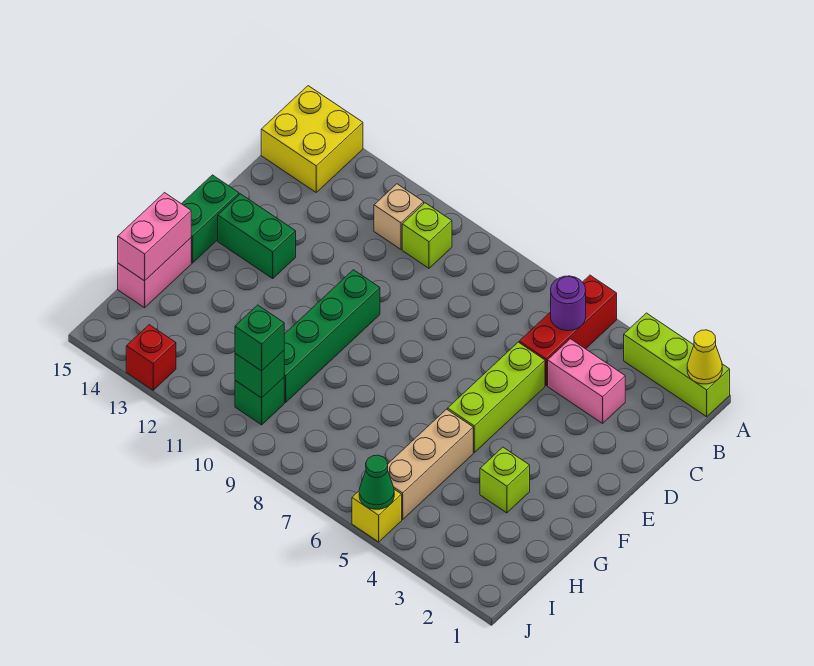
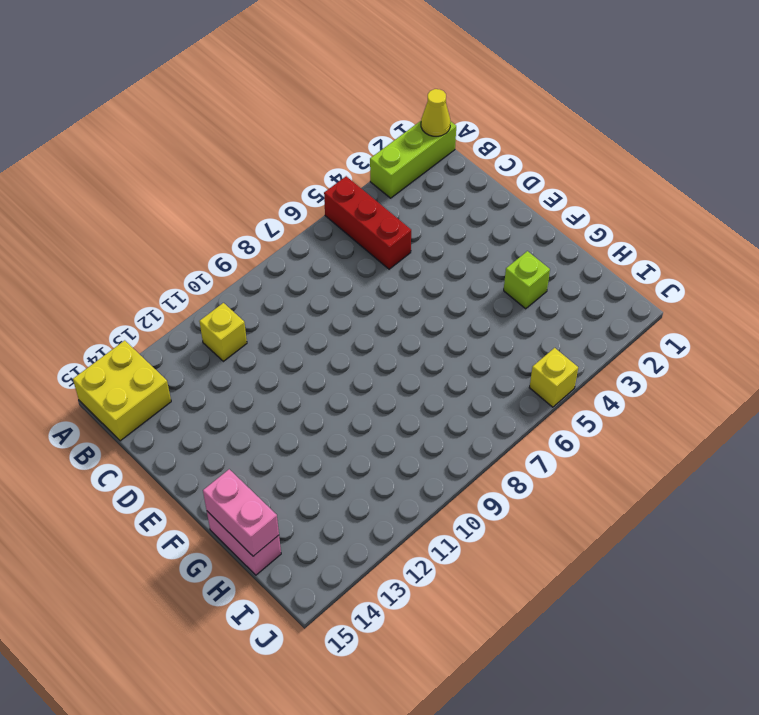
yellow brick B11 level 1 -> tan brick B11 level 1
none -> lime brick B10 level 1
none -> pink brick C3:C4 level 1
none -> lime brick D5:F5 level 1

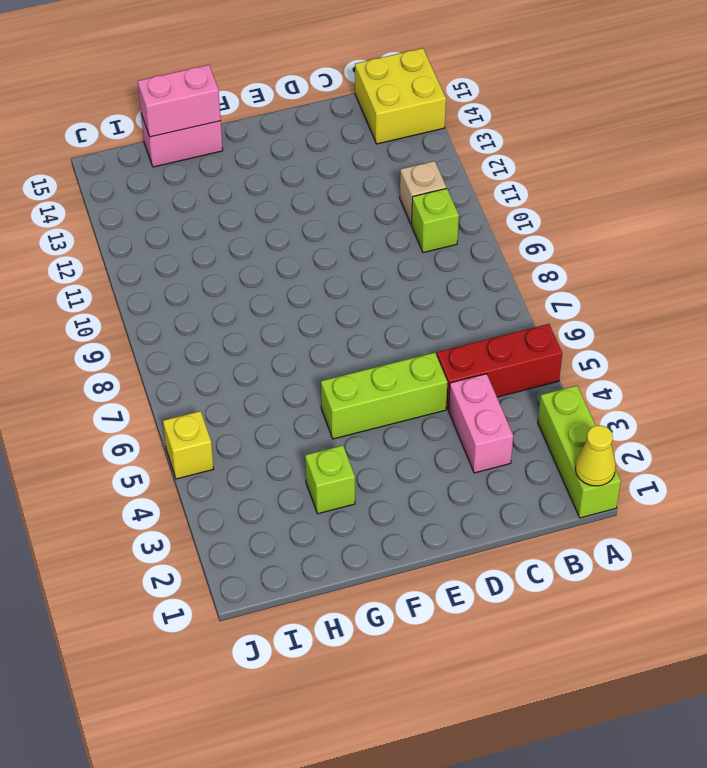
none -> green brick E10:H10 level 1
none -> green brick E13:E14 level 1
none -> green brick E15:F15 level 1

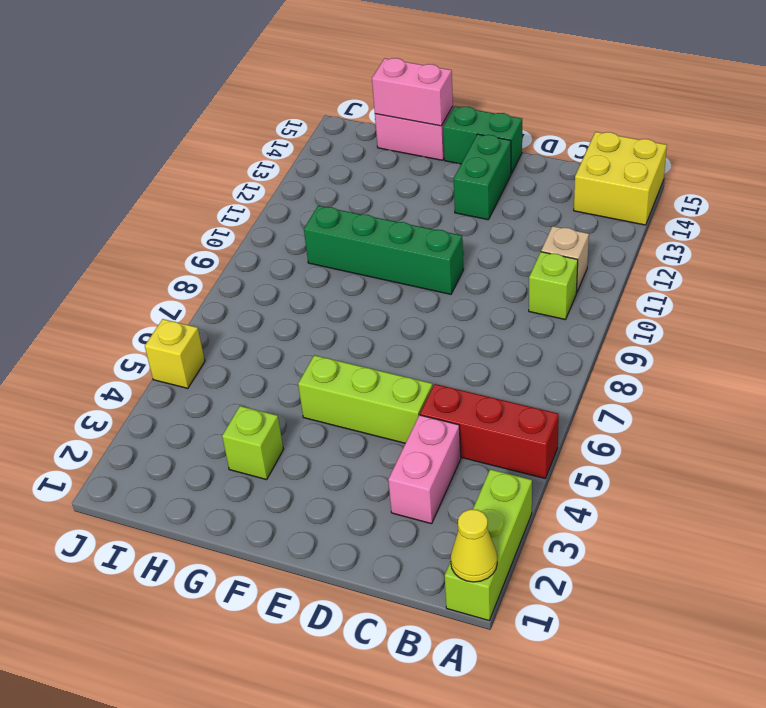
none -> tan brick G5:I5 level 1
none -> green brick I10 level 1
none -> red brick J13 level 1

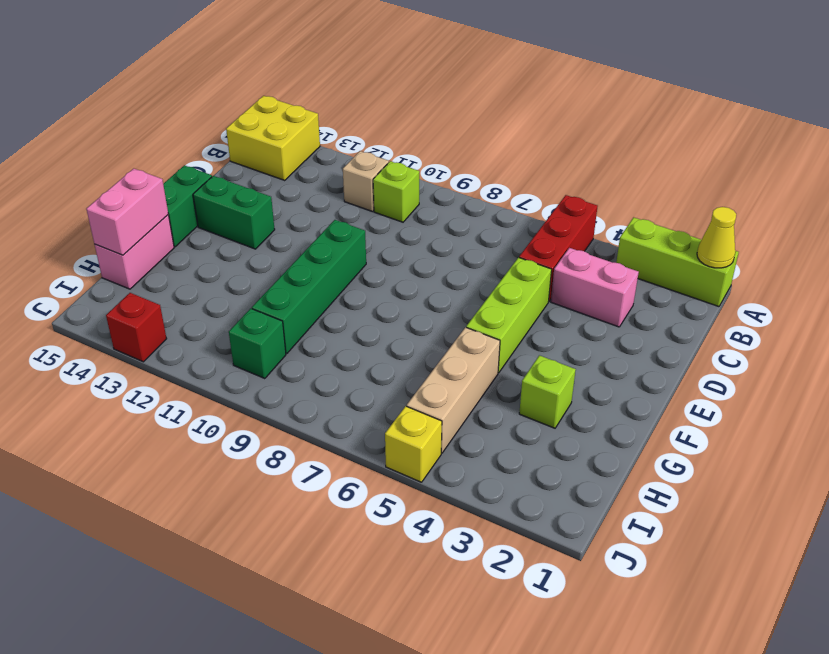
none -> purple round brick B5 level 2
none -> green brick I10 level 2
none -> green cone J5 level 2

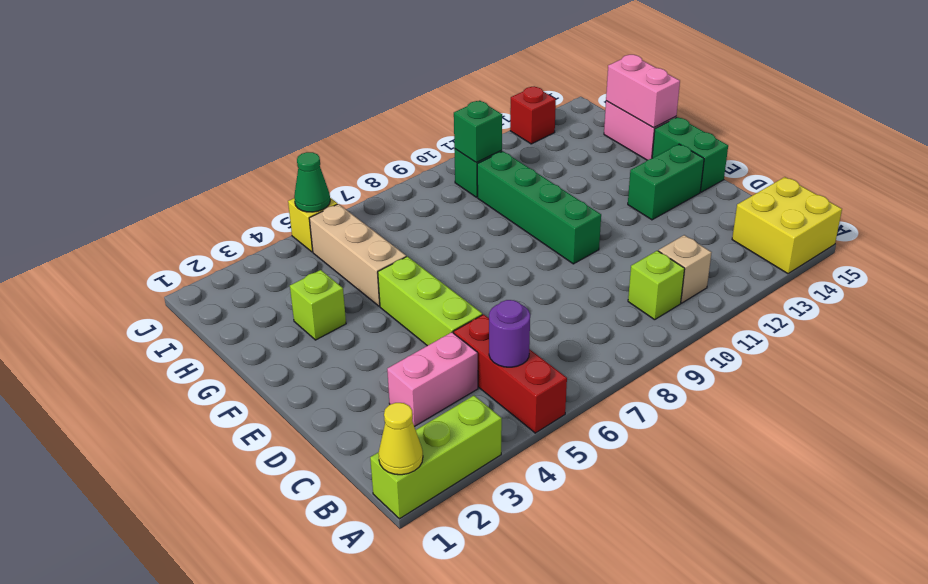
none -> green brick I10 level 3

